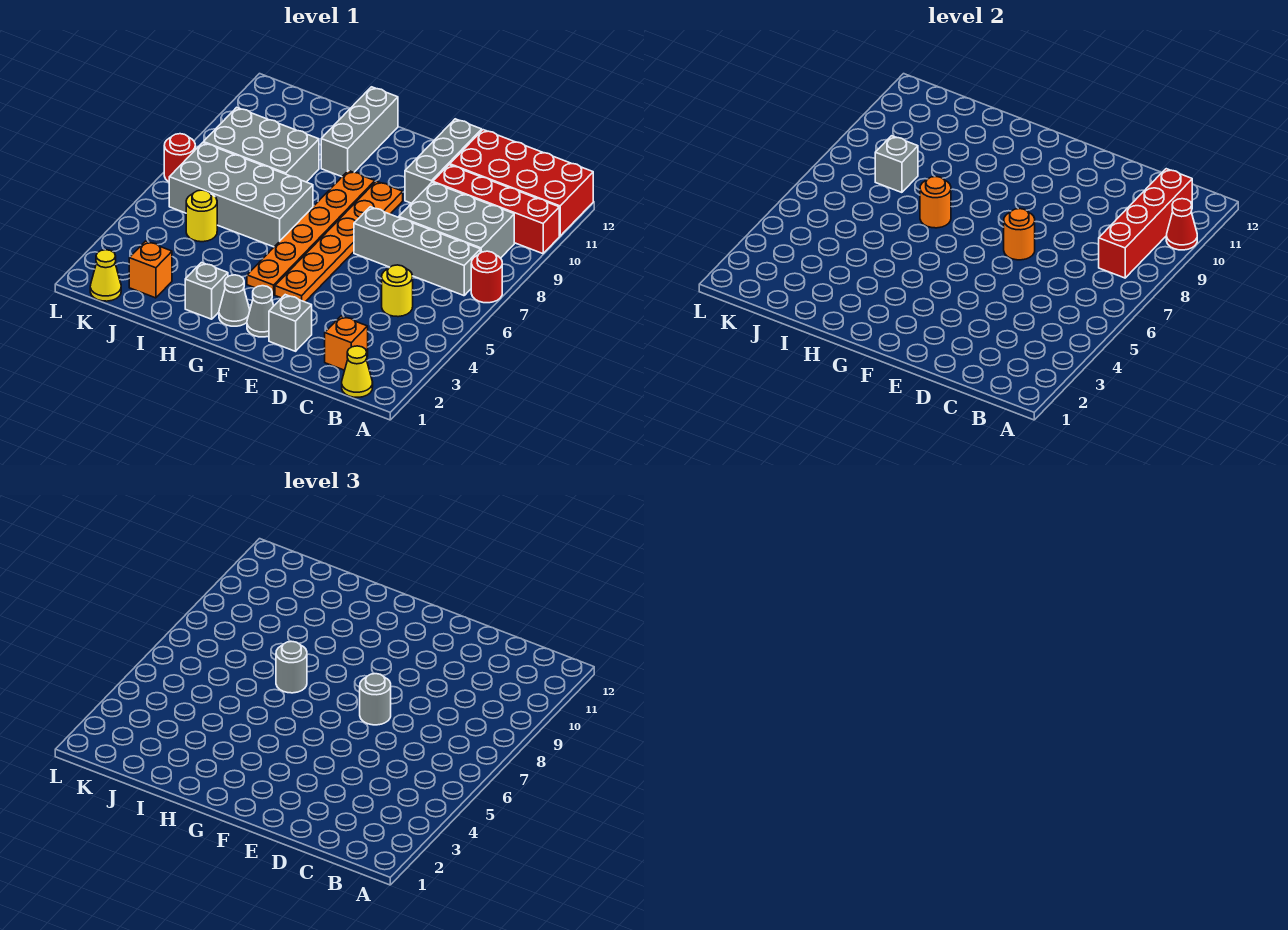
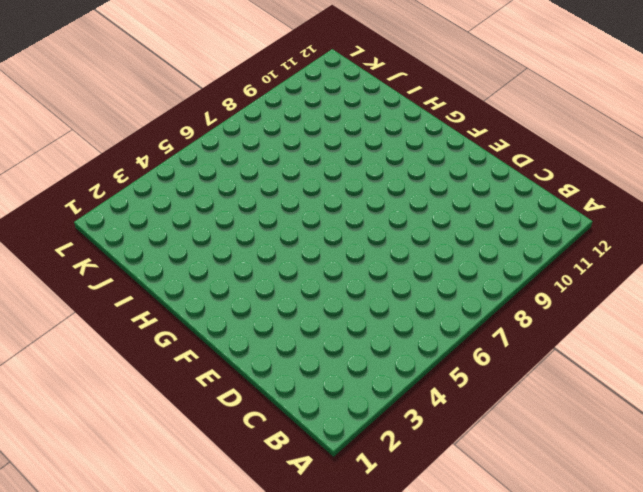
none -> red round brick A7 level 1
none -> red brick A10:D10 level 1
none -> red brick A11:D12 level 1

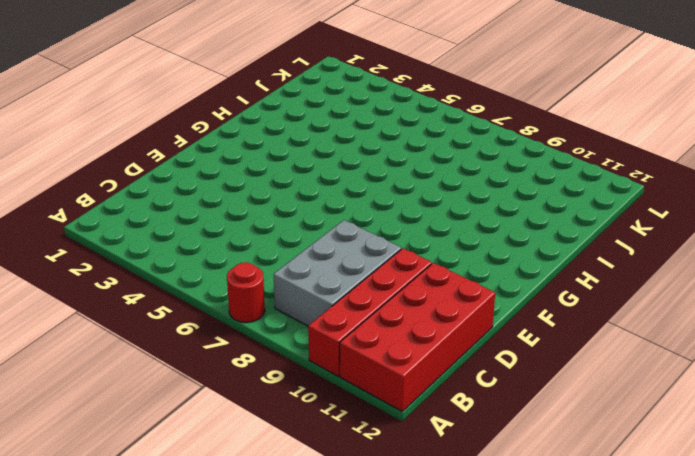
none -> yellow cone B1 level 1
none -> grey brick B7:E7 level 1
none -> orange brick C2 level 1

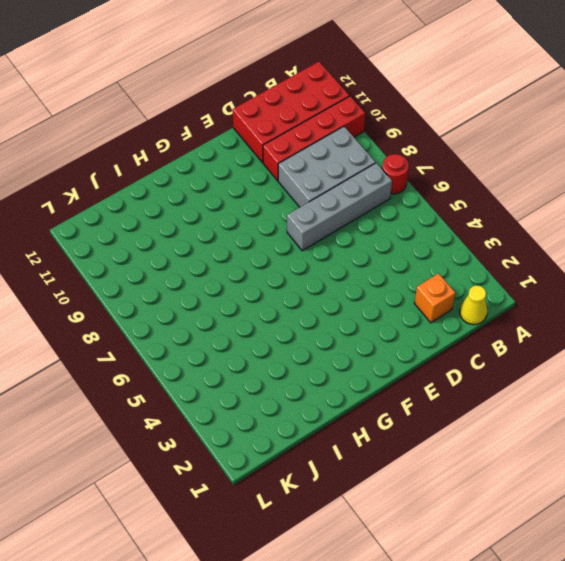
none -> yellow round brick C5 level 1
none -> grey brick E2 level 1
none -> grey brick E10:E12 level 1

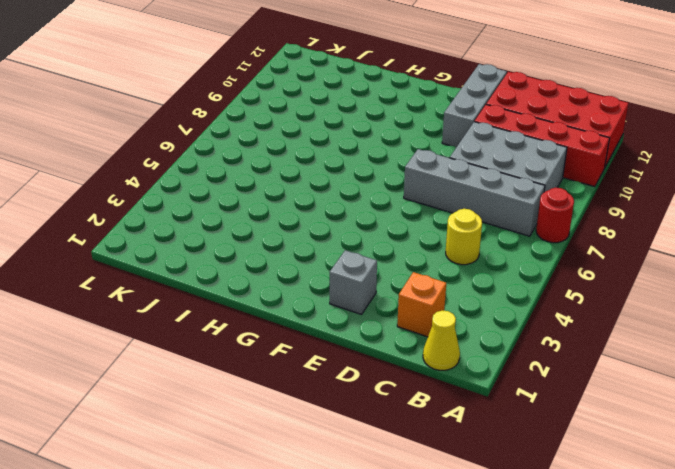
none -> grey cone F2 level 1
none -> orange plate F4:F9 level 1
none -> grey cone G2 level 1

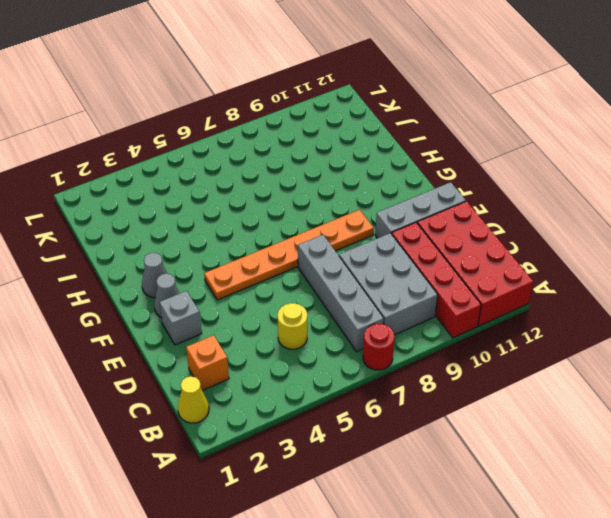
none -> orange plate G4:G9 level 1
none -> grey brick H2 level 1
none -> grey brick H6:K7 level 1

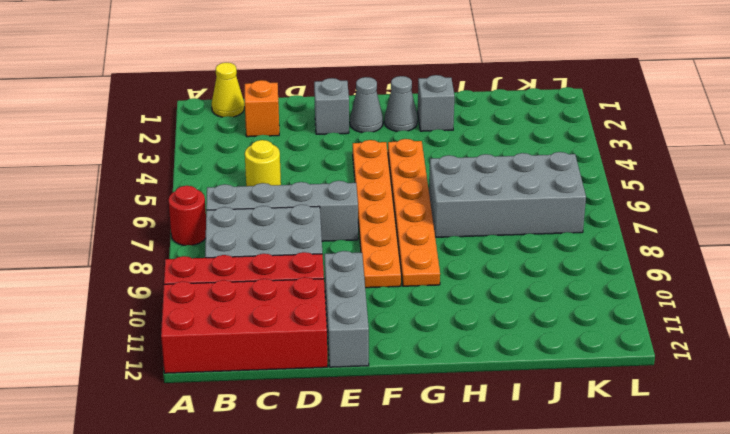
none -> grey brick H10:H12 level 1
none -> grey brick I8:K9 level 1
none -> orange brick J2 level 1

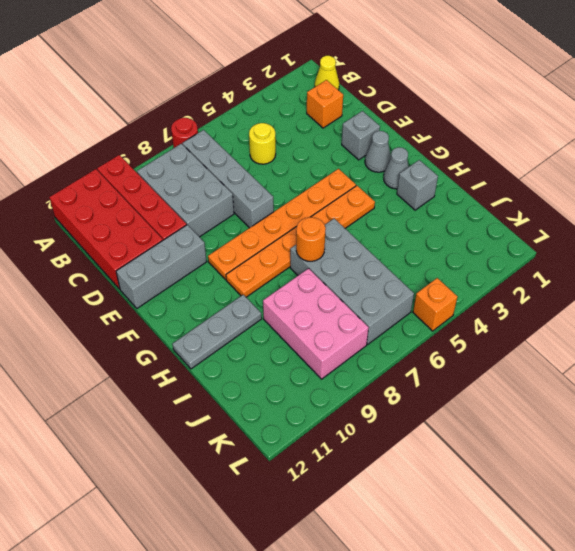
grey plate H10:H12 level 1 -> grey brick H10:H12 level 1
pink brick I8:K9 level 1 -> grey brick I8:K9 level 1
orange brick L5 level 1 -> orange brick J2 level 1
none -> yellow round brick J5 level 1
none -> yellow cone K1 level 1
none -> red round brick L7 level 1

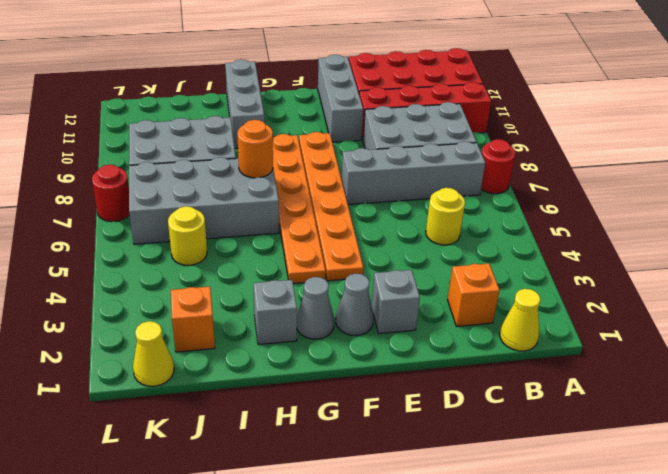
none -> red cone A10 level 2
none -> red brick B8:B11 level 2
none -> orange round brick E7 level 2

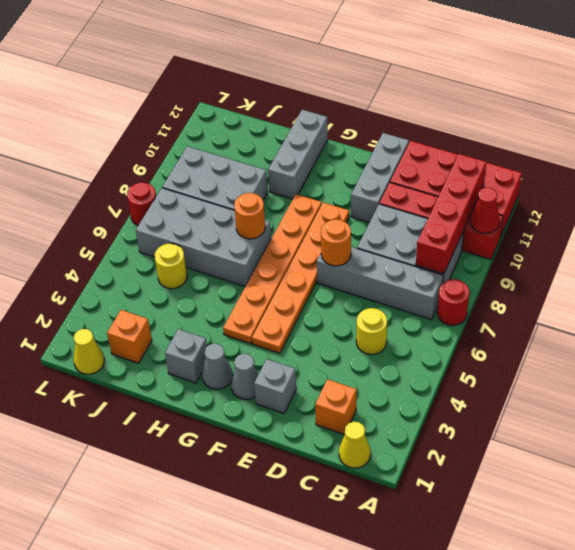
none -> grey brick J8 level 2
none -> grey round brick E7 level 3
none -> grey round brick H7 level 3

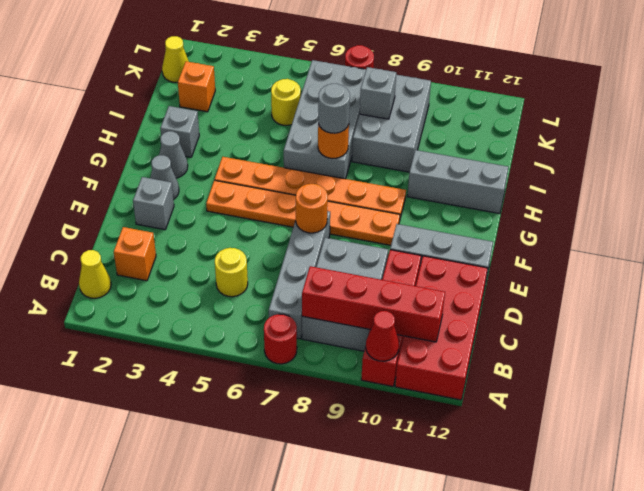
none -> grey round brick E7 level 3

